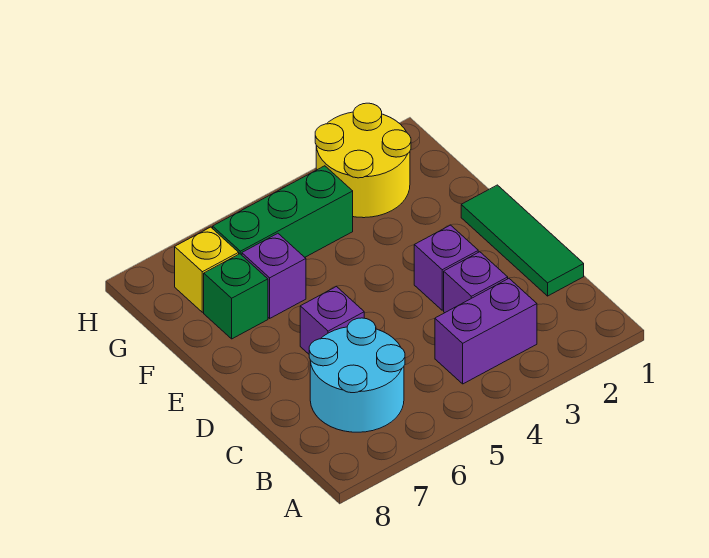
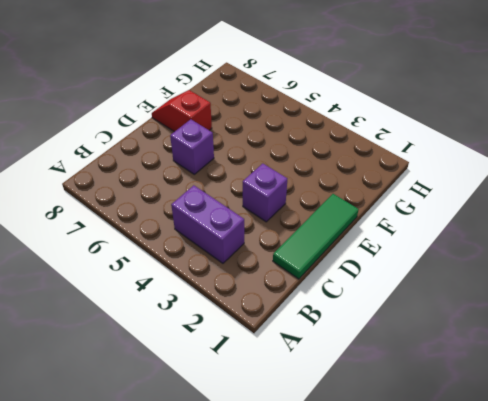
red slope E7:E8 level 1 top 7 -> none
none -> cyan round brick B6:C7 level 1
none -> purple brick C3 level 1

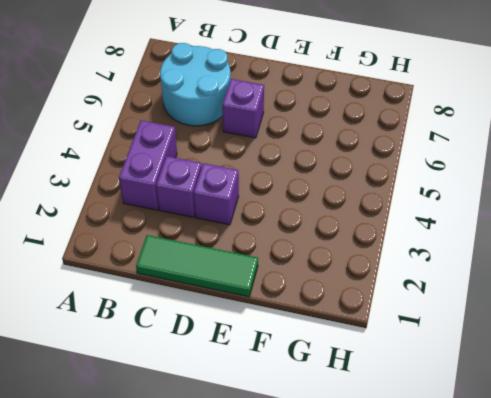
none -> purple brick F6 level 1
none -> green brick F7 level 1

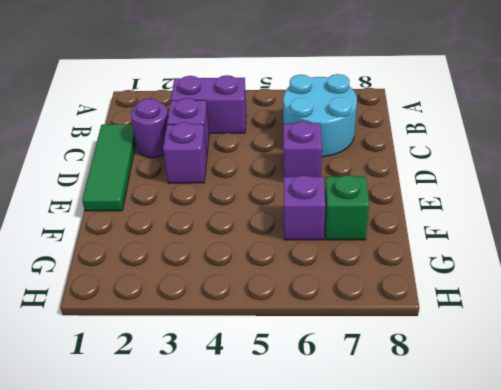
purple round brick C2 level 1 -> none
none -> yellow round brick G2:H3 level 1
none -> green brick G4:G6 level 1

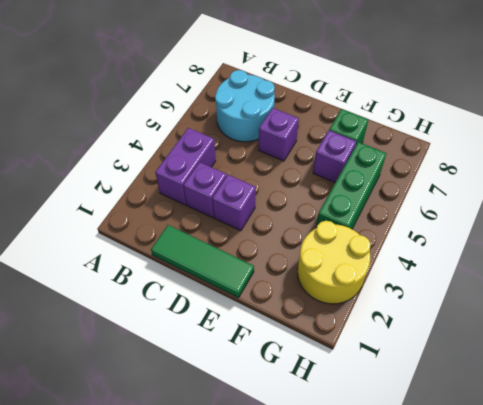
none -> yellow brick G7 level 1

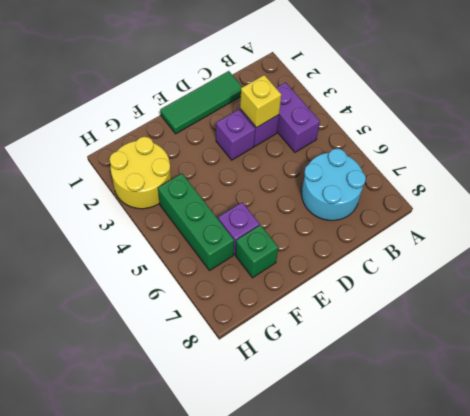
yellow brick C3 level 2 -> yellow brick G7 level 1
none -> purple brick D6 level 1

